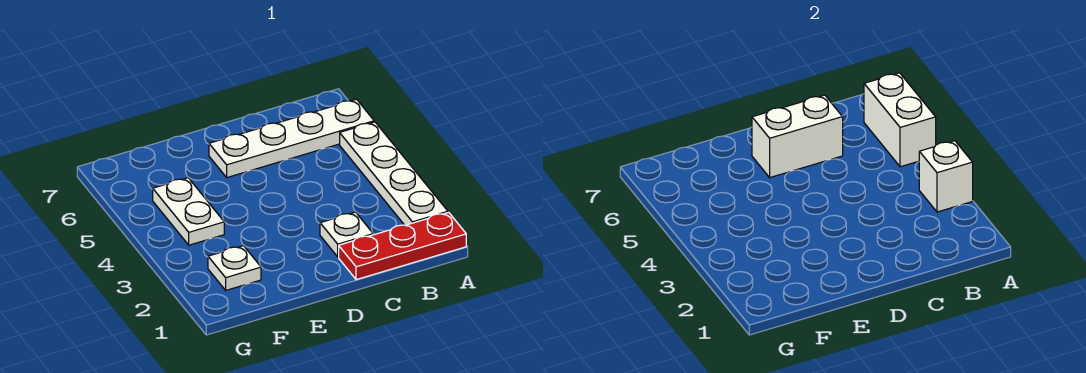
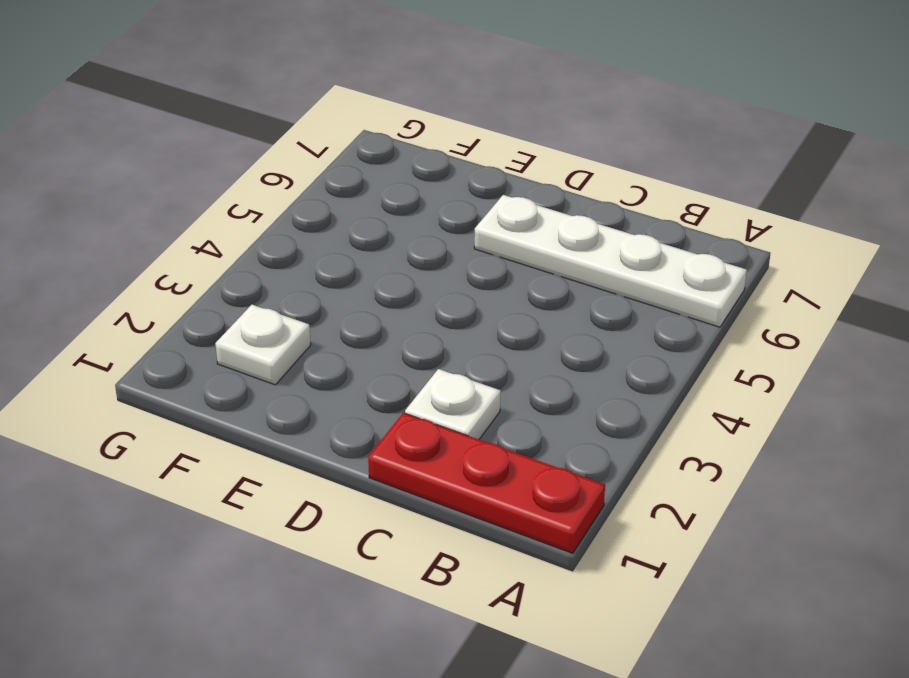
none -> white plate A2:A5 level 1
none -> white plate F4:F5 level 1

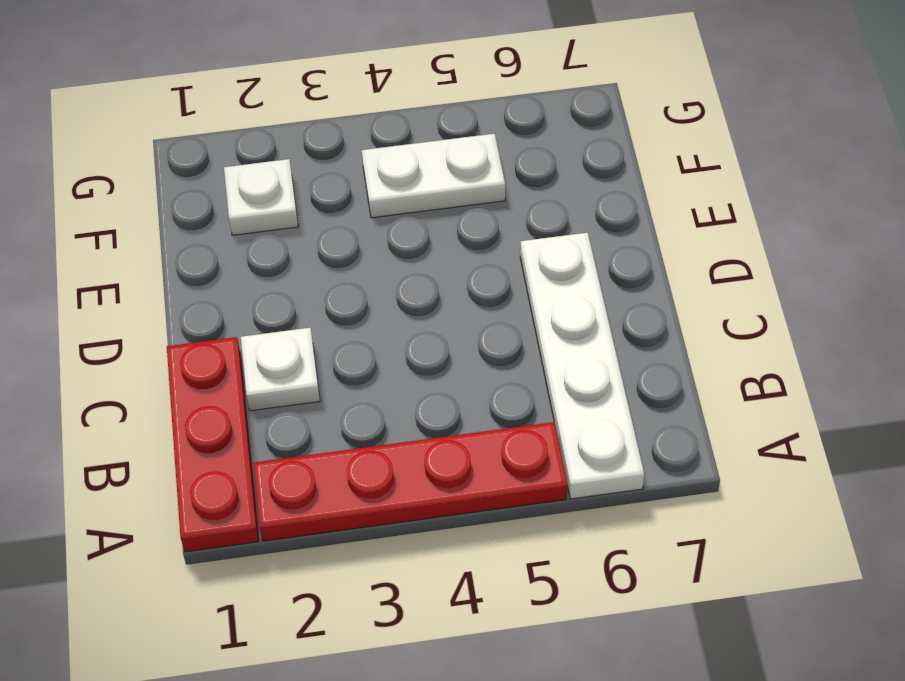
red plate A2:A5 level 1 -> white plate A2:A5 level 1
none -> white brick A3 level 2
none -> white brick A5:A6 level 2

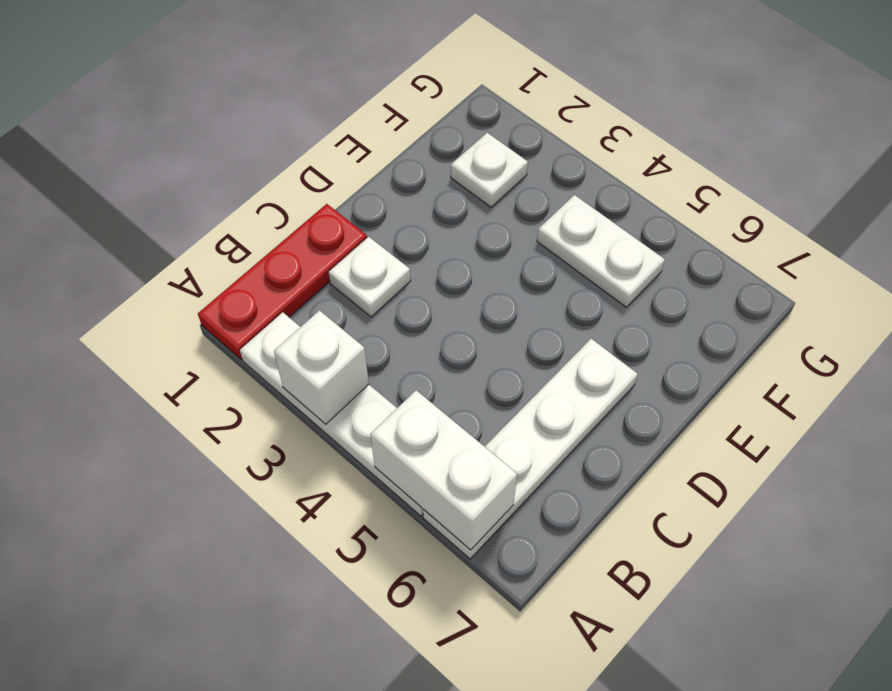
none -> white brick C6:D6 level 2

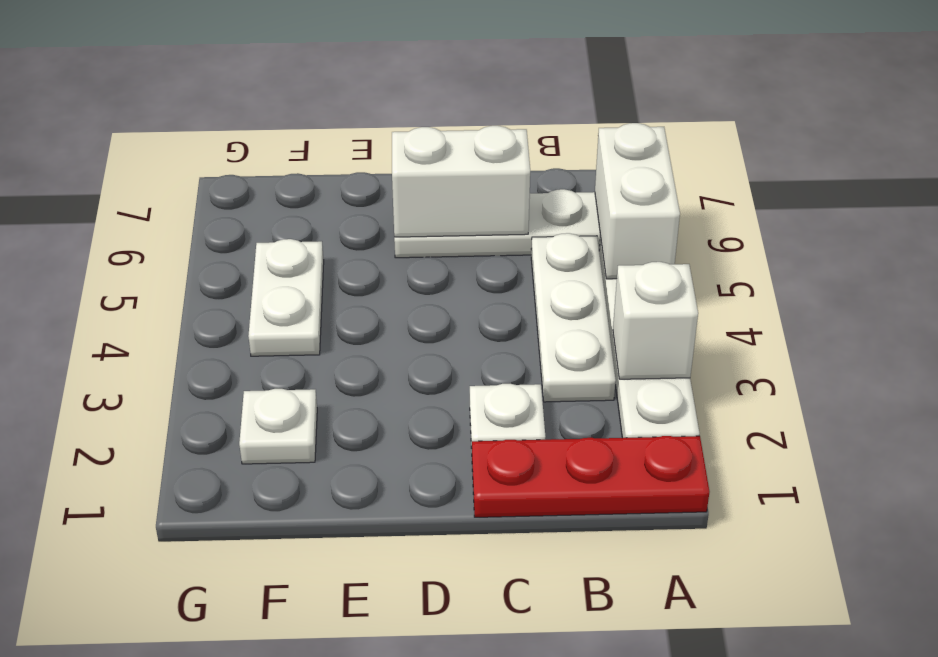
white plate B3:B5 level 1 -> none

